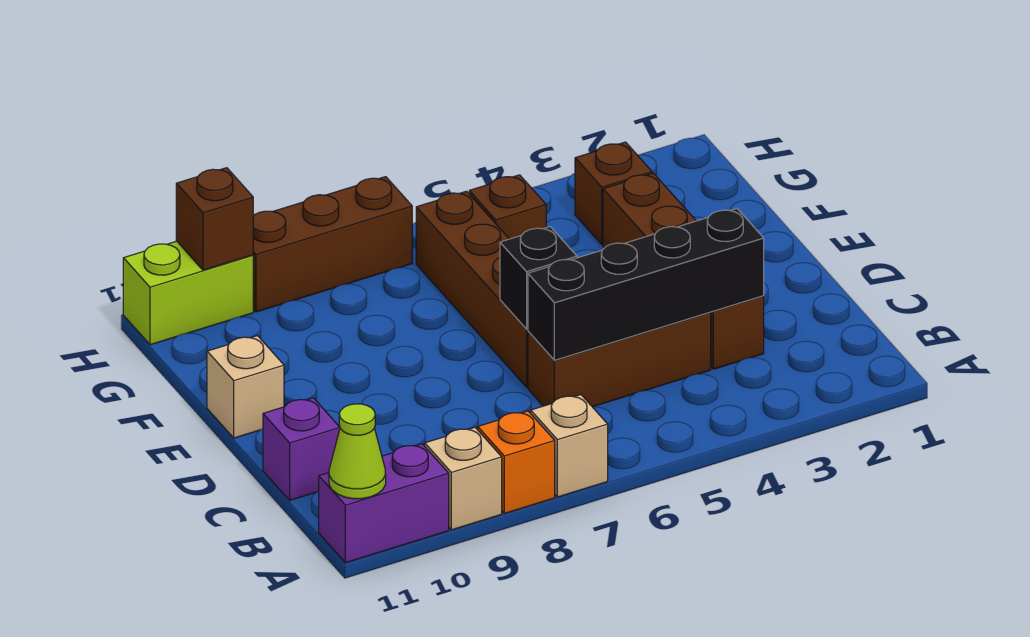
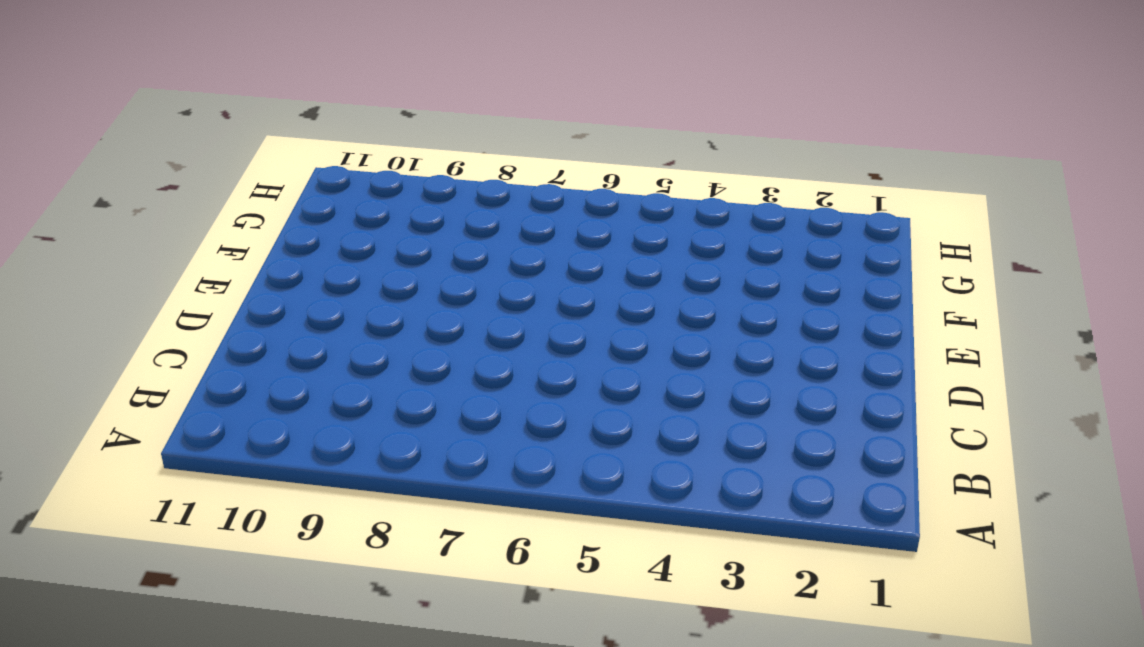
none -> tan brick A7 level 1
none -> orange brick A8 level 1
none -> tan brick A9 level 1

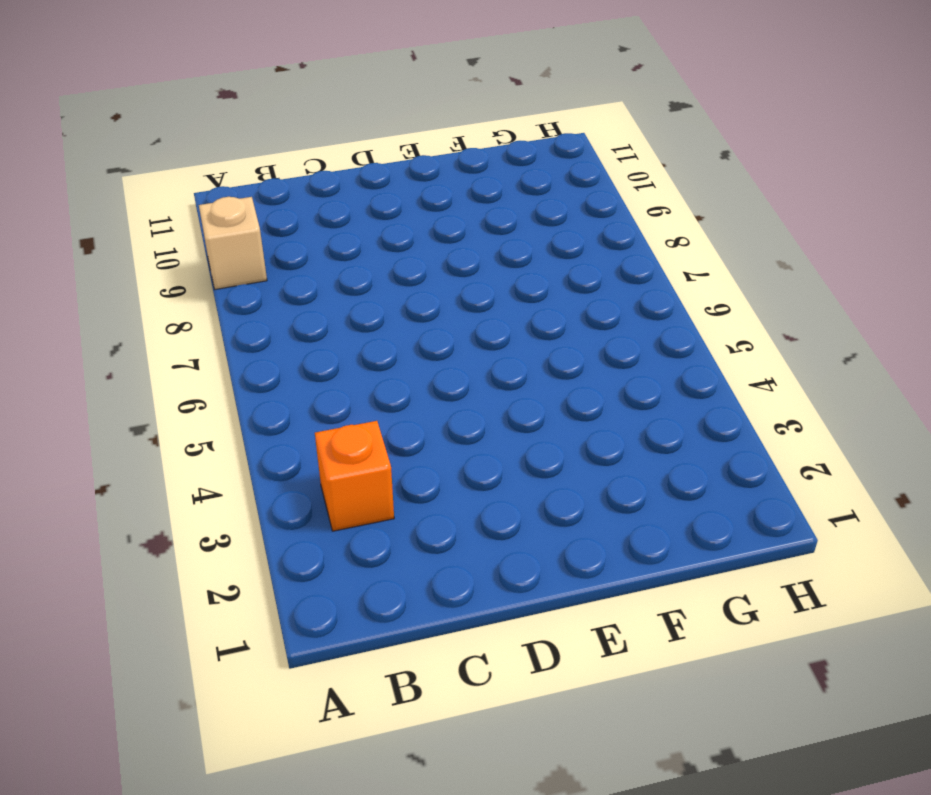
orange brick B3 level 1 -> orange brick A8 level 1
none -> tan brick A7 level 1
none -> purple brick A10:A11 level 1
none -> brown brick C3:F3 level 1

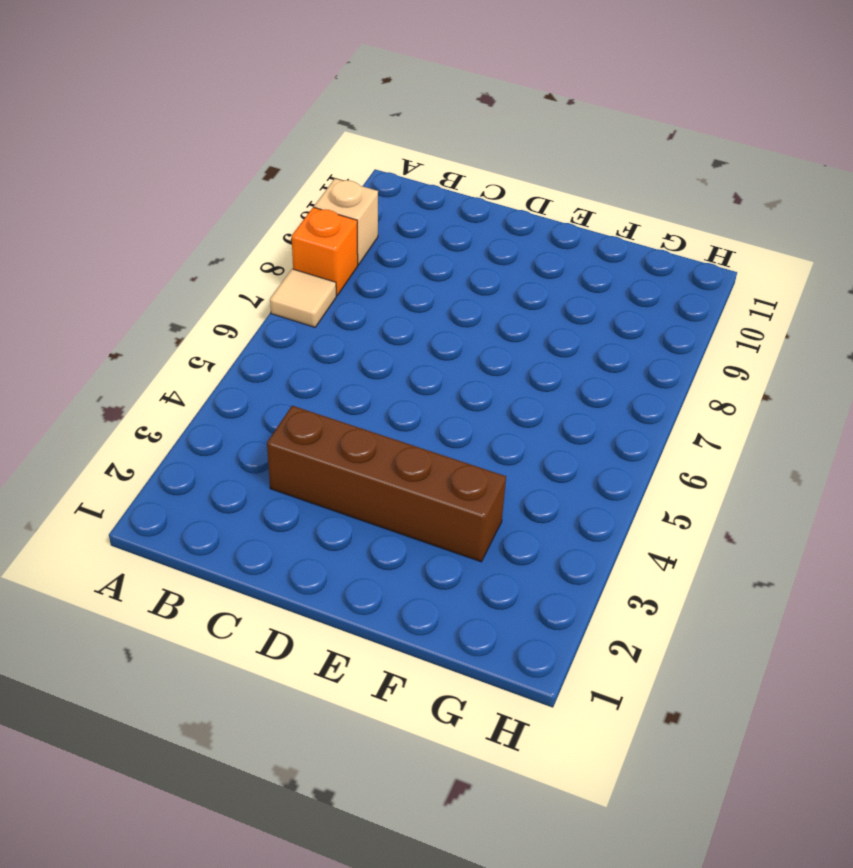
tan tile A7 level 1 -> tan brick A7 level 1
none -> purple brick A10:A11 level 1
none -> brown brick C4:C6 level 1
none -> purple brick C11 level 1

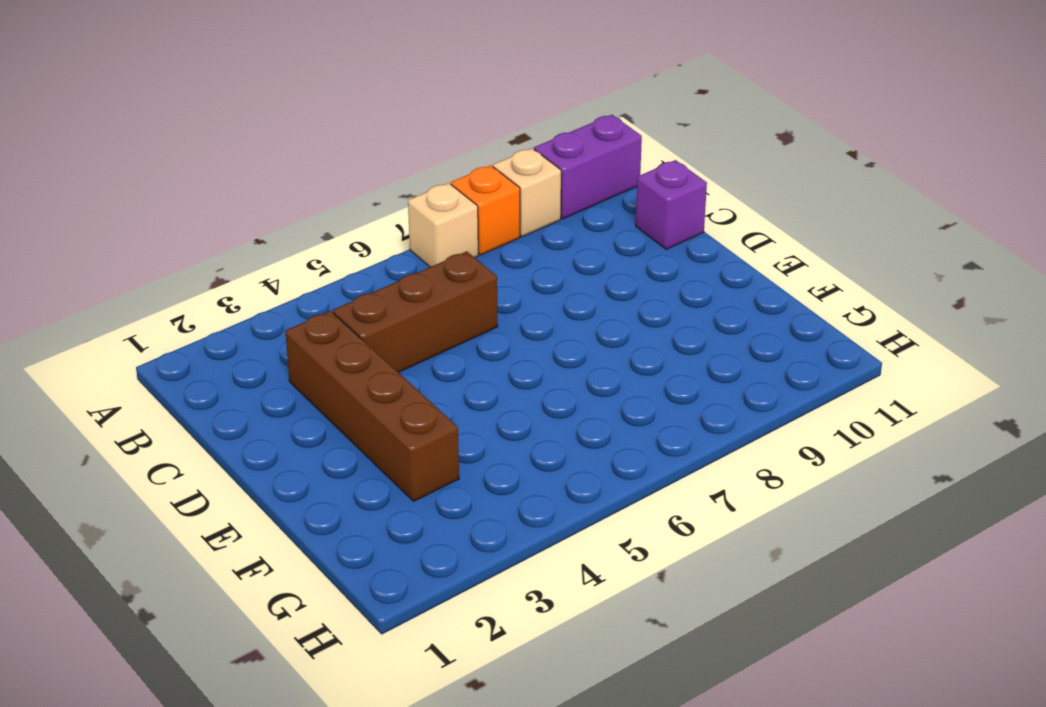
none -> brown brick D6:G6 level 1
none -> tan brick E11 level 1
none -> brown brick G3 level 1

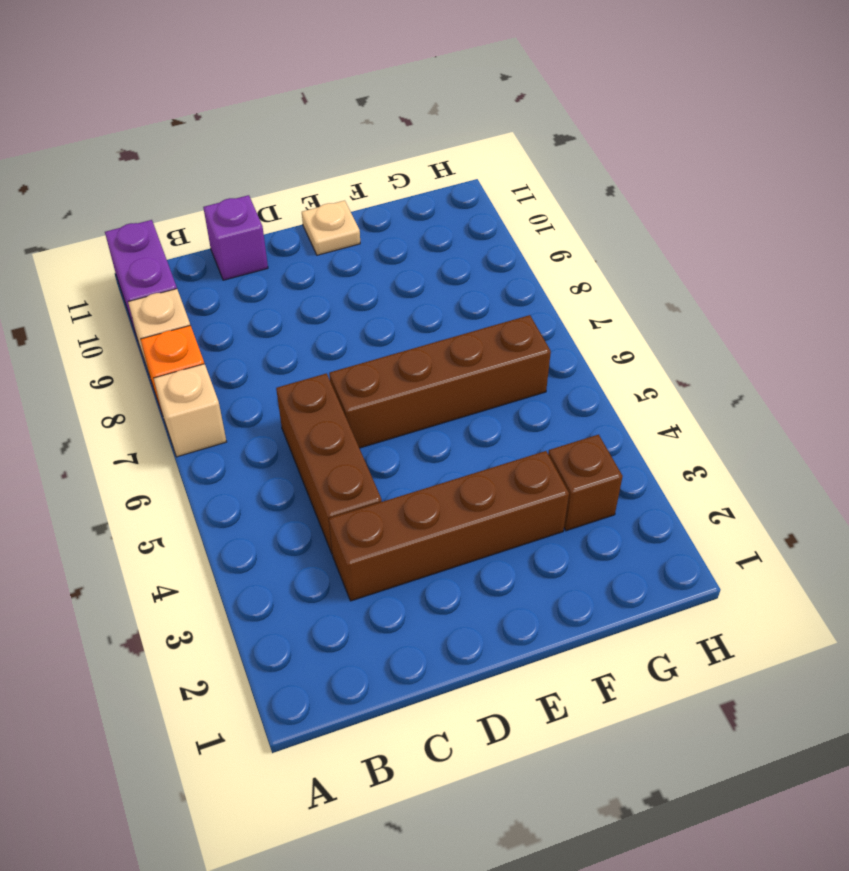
tan plate E11 level 1 -> tan brick E11 level 1
none -> brown brick G5 level 1
none -> brown brick H7:H9 level 1
none -> lime brick H10:H11 level 1

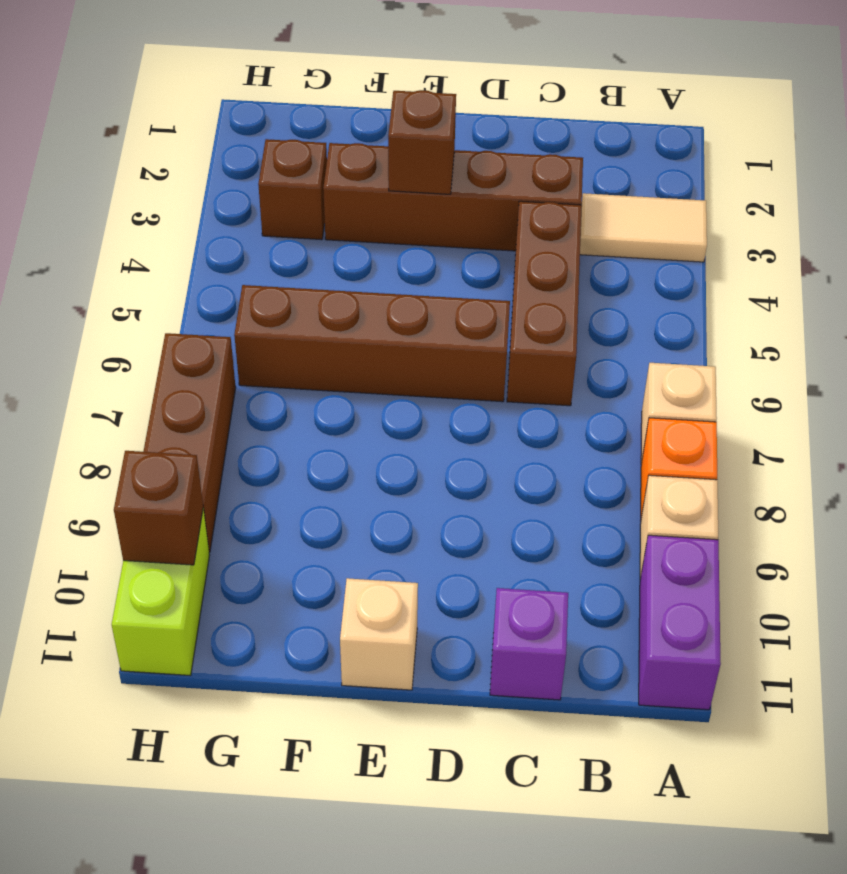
tan tile A3:B3 level 1 -> none
brown brick E3 level 2 -> brown brick G5 level 1
none -> lime cone A11 level 2
none -> black brick C3:C6 level 2
none -> black brick D6 level 2

